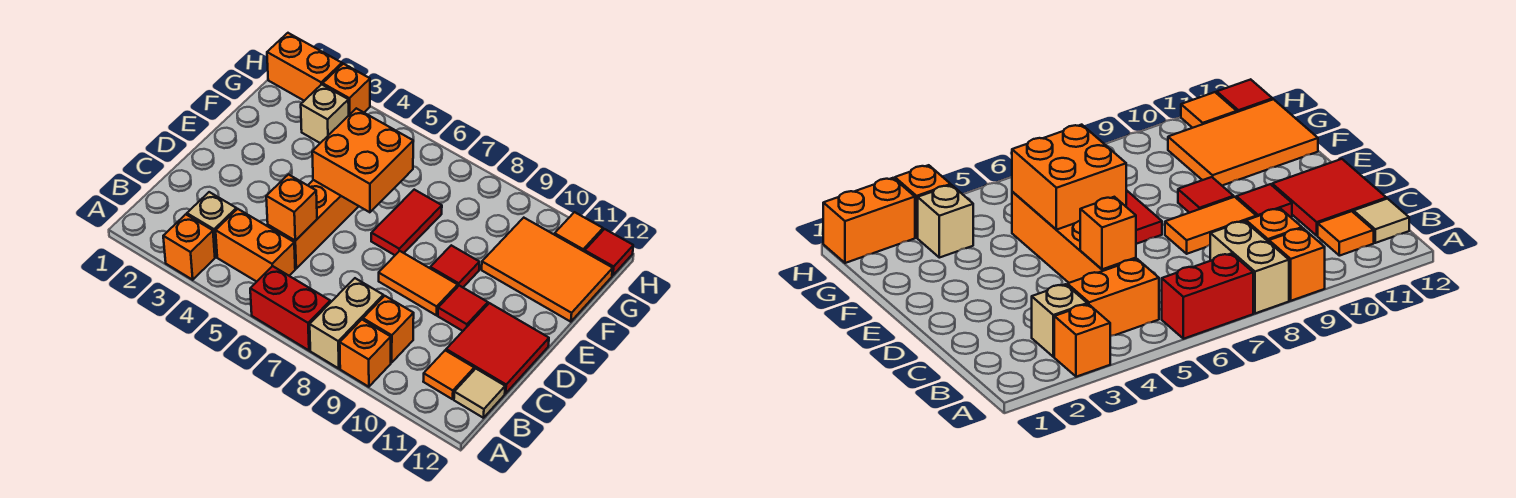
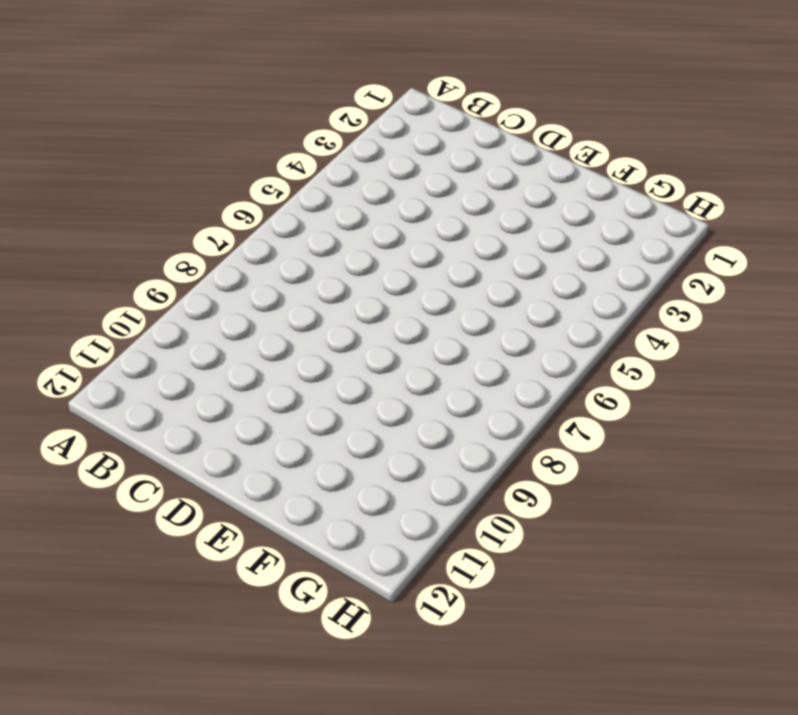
none -> orange brick A3 level 1
none -> red brick A6:A7 level 1
none -> tan brick A8:B8 level 1

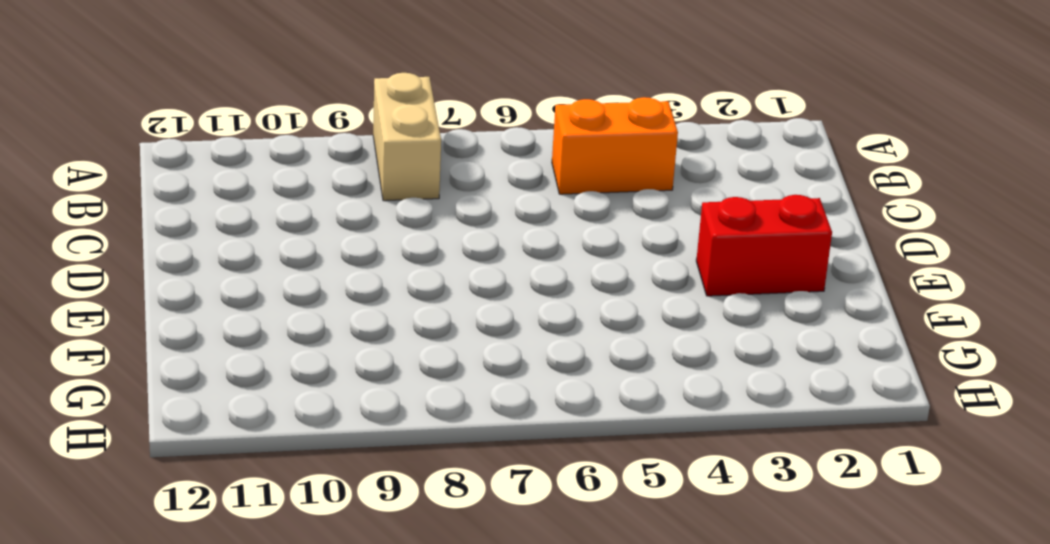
red brick E2:E3 level 1 -> red brick A6:A7 level 1
none -> orange brick A3 level 1
none -> orange brick A9 level 1
none -> tan brick B3 level 1

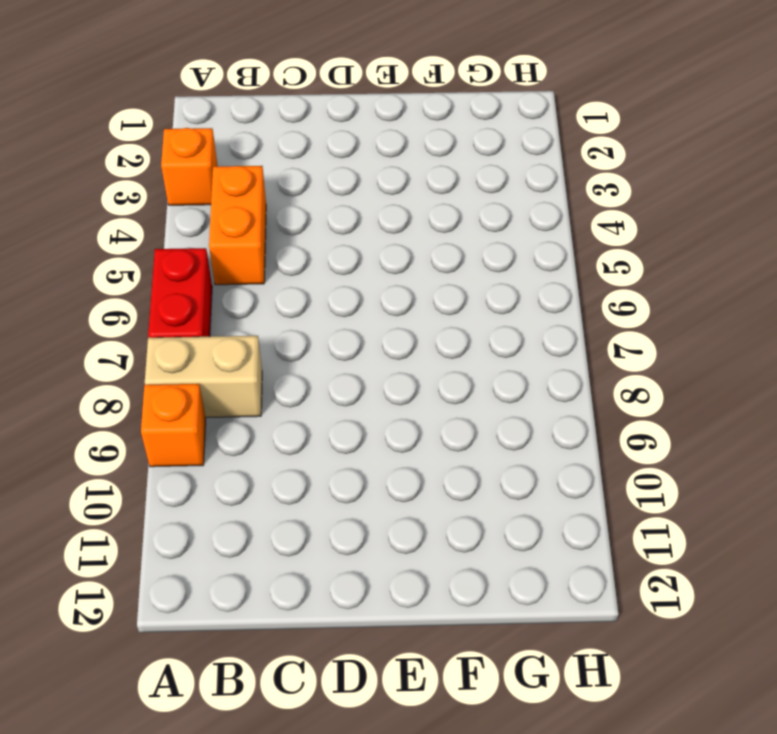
none -> tan brick B3 level 1
none -> orange brick B9 level 1
none -> orange tile B11 level 1

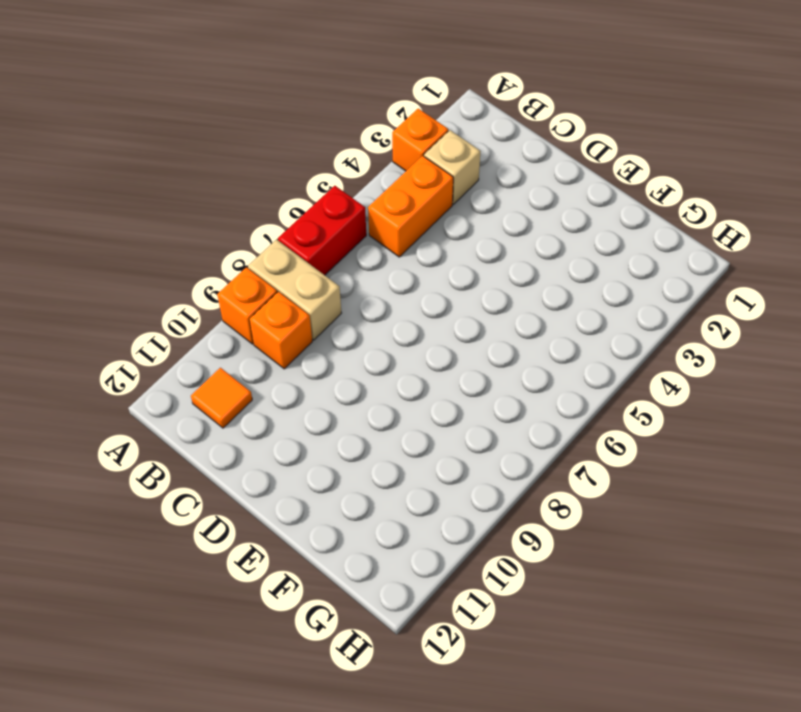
none -> tan tile B12 level 1
none -> orange brick C5:F5 level 1
none -> red tile C11:D12 level 1

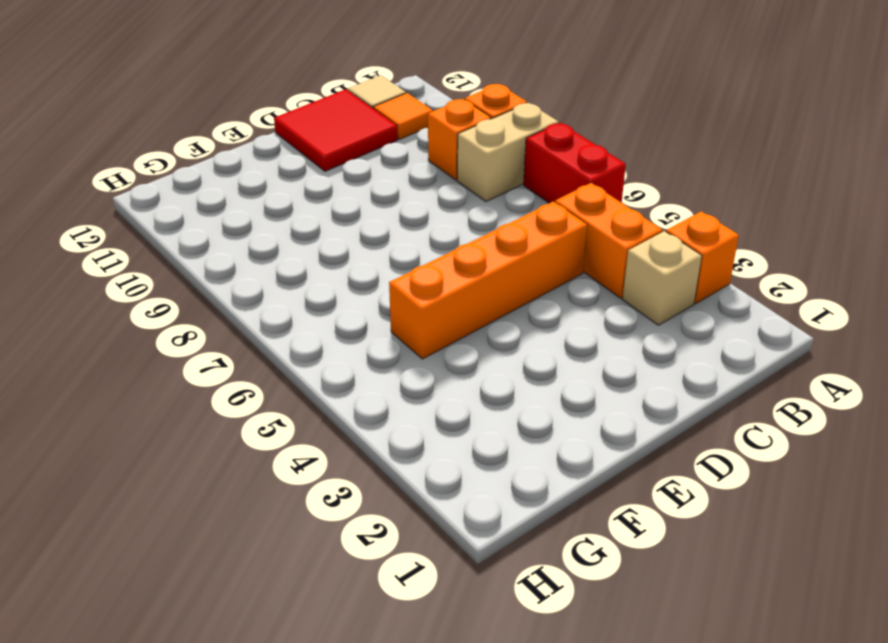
none -> orange tile D8:D9 level 1
none -> red tile D10 level 1
none -> red tile E7:F7 level 1

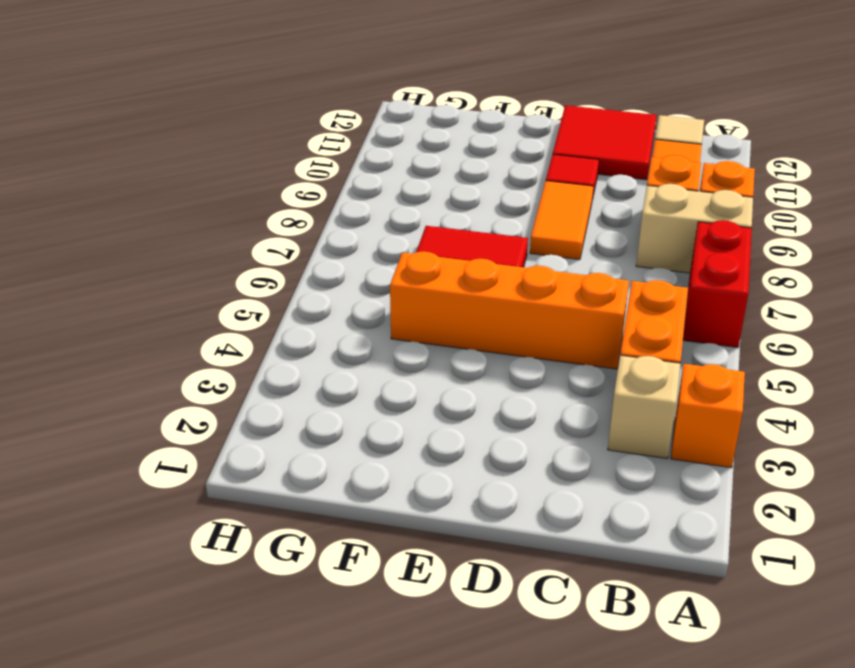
none -> red tile E9 level 1
none -> orange tile F10:G12 level 1
none -> tan brick G3 level 1

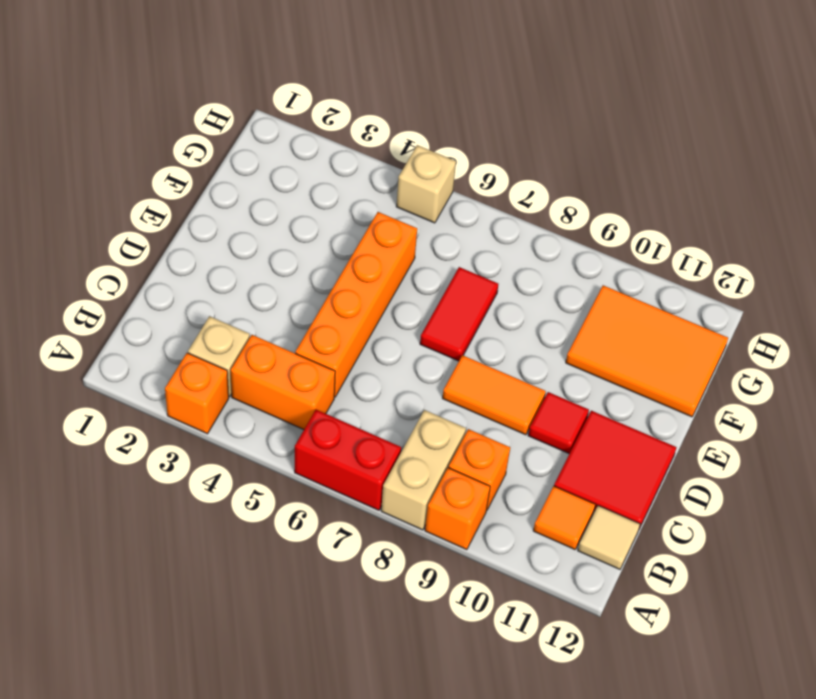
tan brick H5 level 1 -> tan brick G3 level 1
none -> red tile E9 level 1
none -> orange brick H1:H2 level 1
none -> orange brick H3 level 1

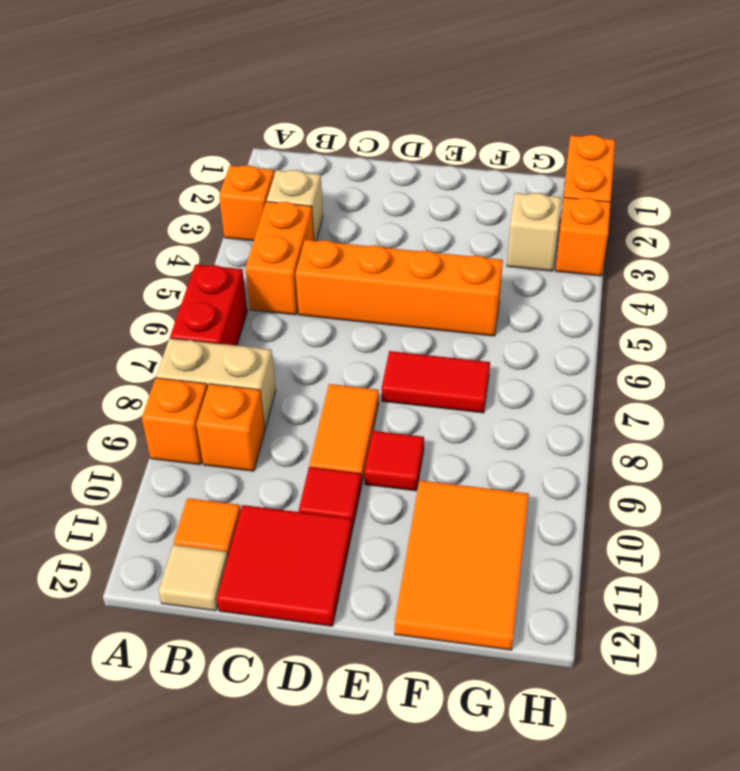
none -> orange tile H11 level 1
none -> red tile H12 level 1
none -> orange brick C5 level 2

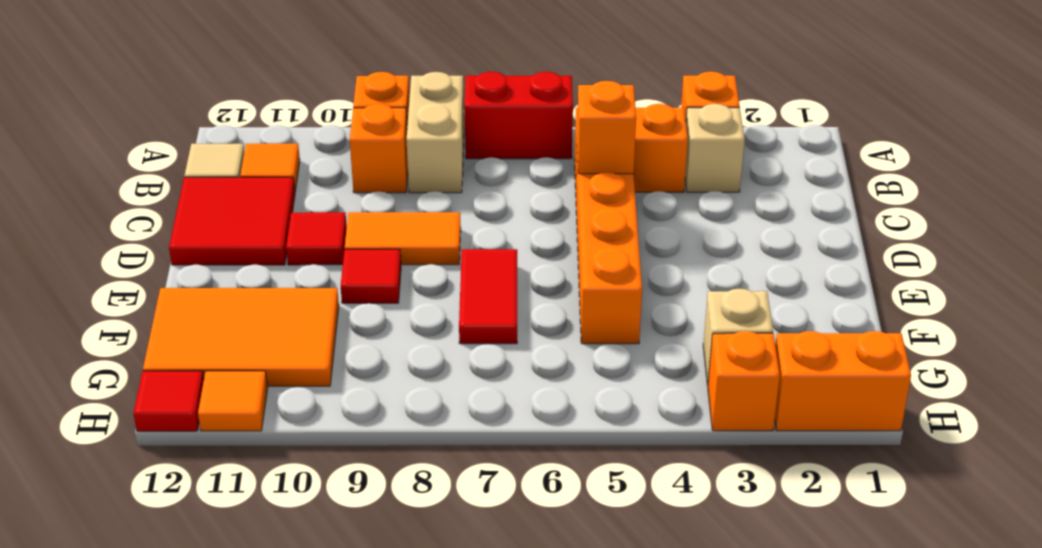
none -> orange brick E5:F6 level 2

